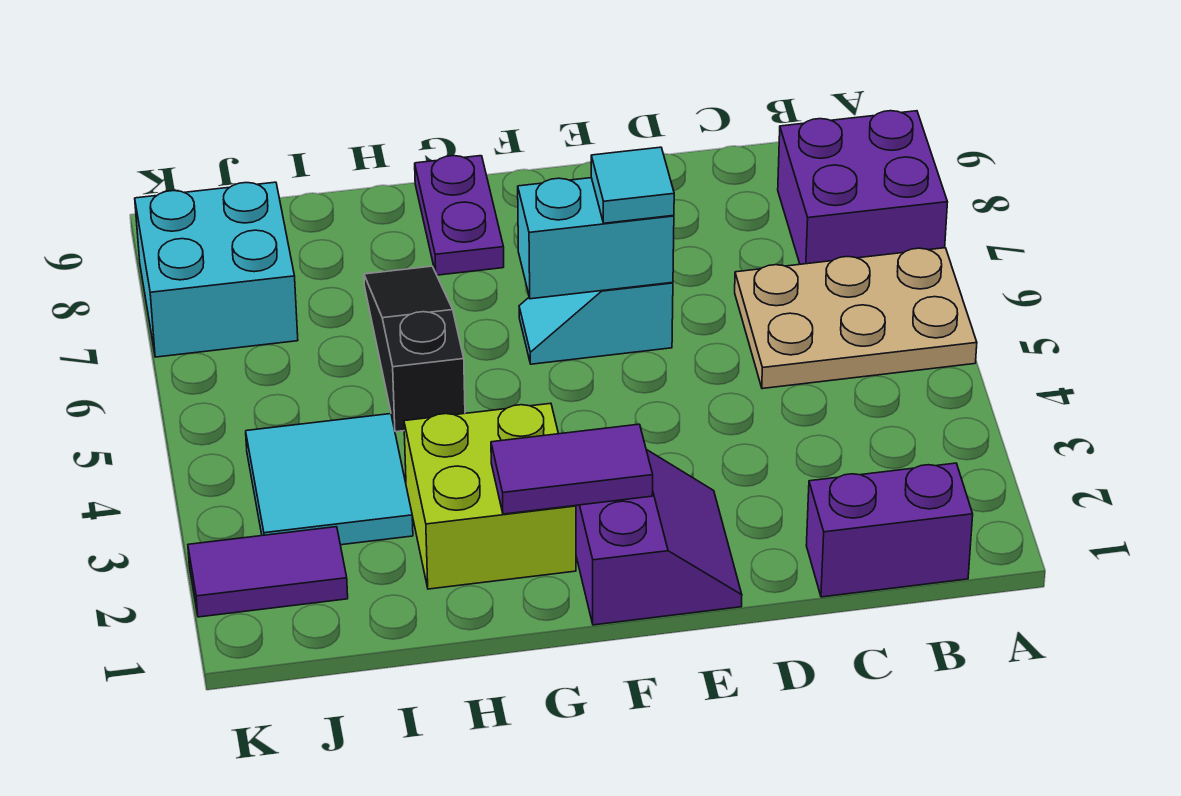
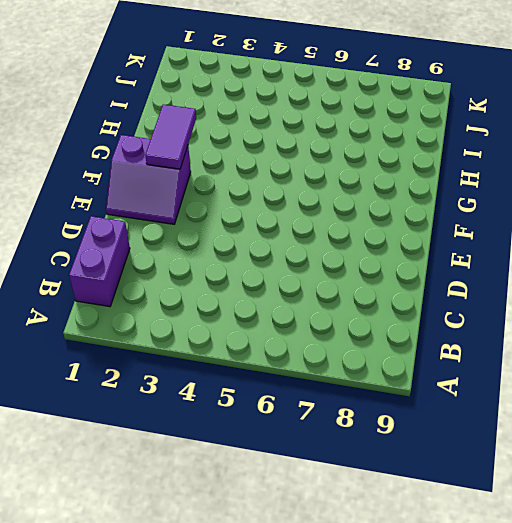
none -> tan plate A5:C6 level 1
none -> purple brick A7:B8 level 1
none -> cyan slope E6:F6 level 1 top E

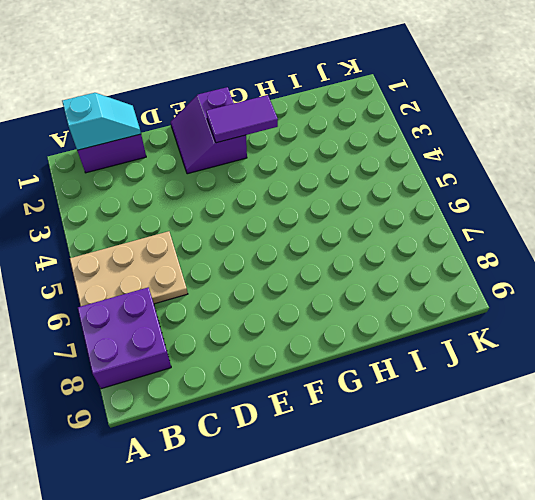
cyan slope B1:C1 level 2 top B -> cyan slope E6:F6 level 1 top E
none -> lime brick G2:H3 level 1
none -> purple plate G8:G9 level 1
none -> black slope H5:H7 level 1 top 5

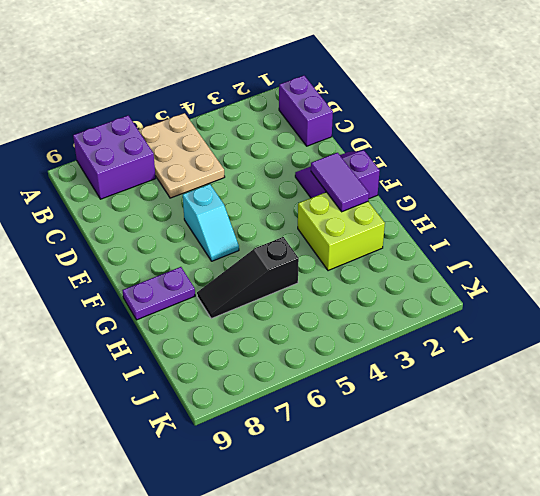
none -> cyan tile I3:J4 level 1
none -> purple tile J2:K2 level 1
none -> cyan brick J7:K8 level 1

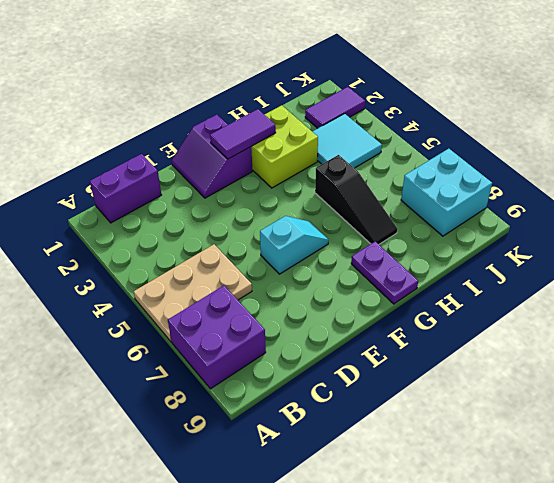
none -> cyan brick E6:F6 level 2
none -> cyan tile E6 level 3

